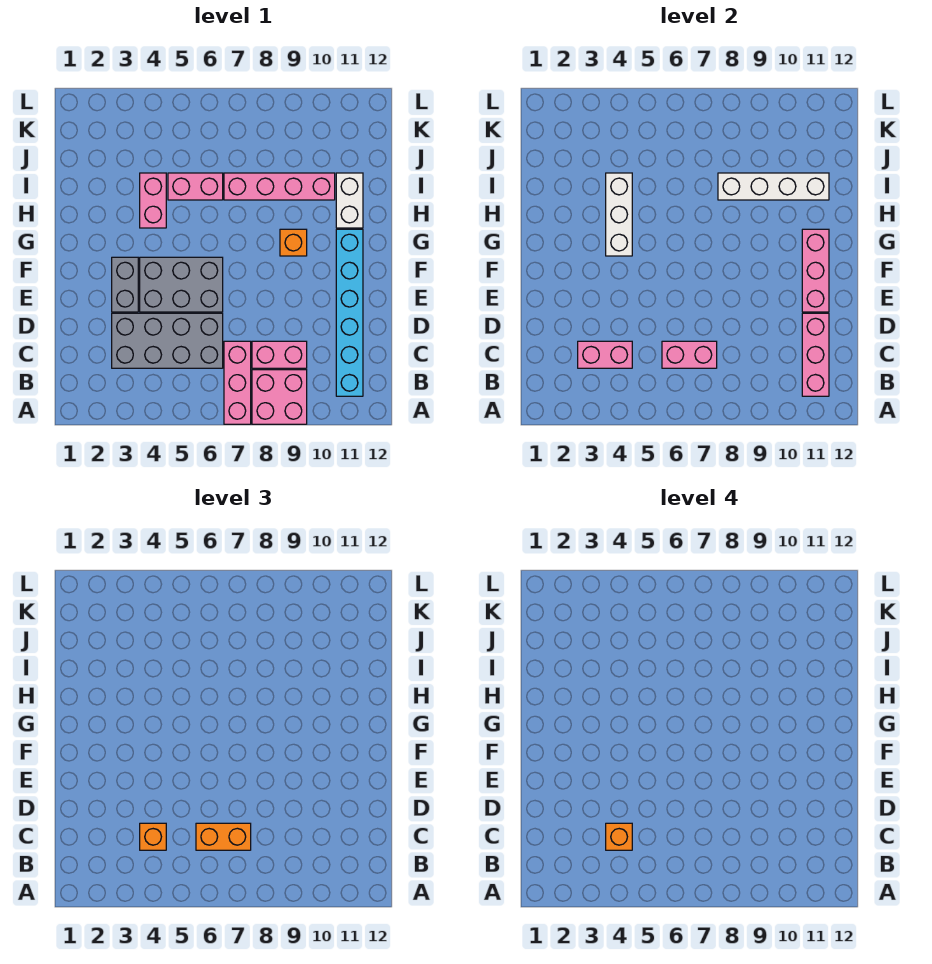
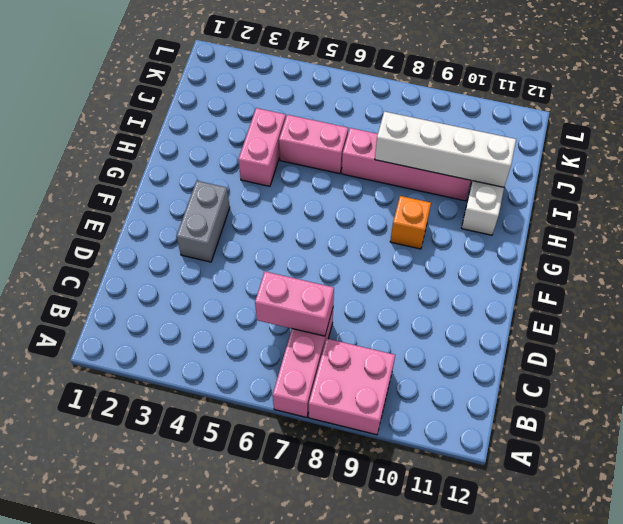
none -> cyan brick B11:G11 level 1
none -> grey brick C3:D6 level 1
none -> pink brick C8:C9 level 1

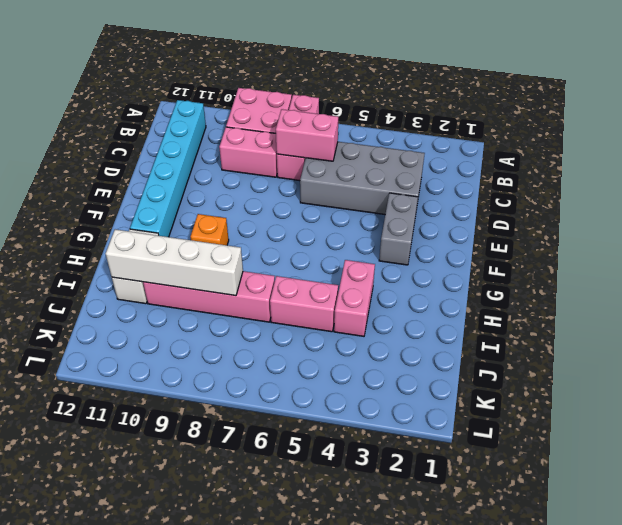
none -> grey brick E4:F6 level 1
none -> pink brick B11:D11 level 2
none -> pink brick C3:C4 level 2

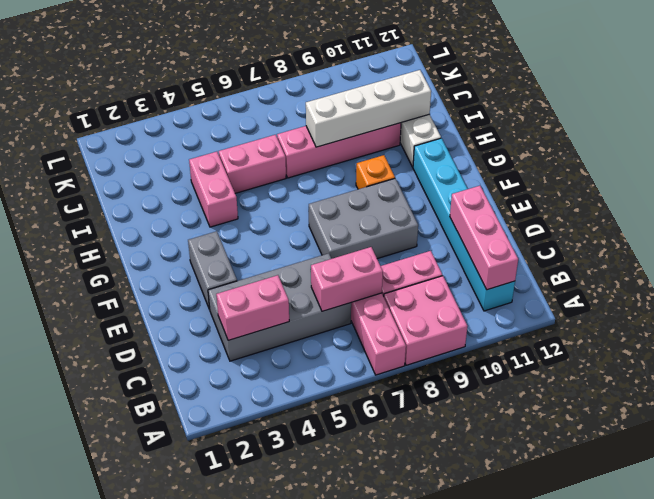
grey brick E7:F9 level 1 -> grey brick E4:F6 level 1
none -> pink brick E11:G11 level 2
none -> white brick G4:I4 level 2
none -> orange brick C4 level 3

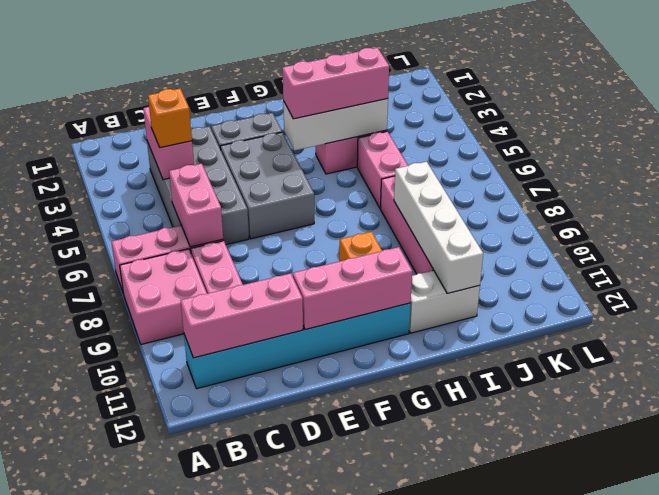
pink brick G4:I4 level 3 -> none
none -> orange brick C6:C7 level 3
none -> orange brick C4 level 4

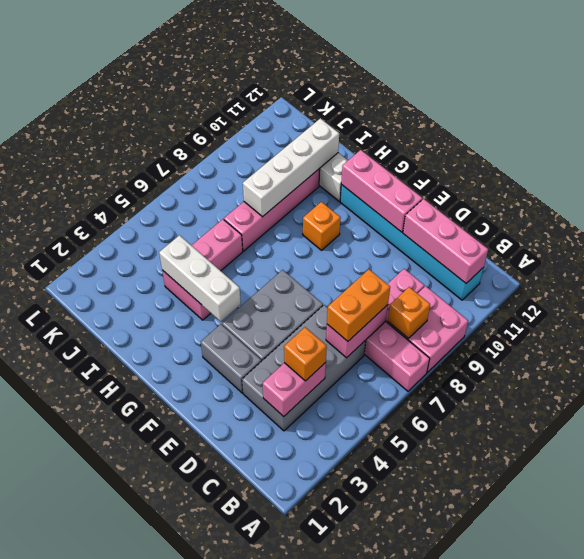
orange brick B8 level 2 -> orange brick C4 level 4

